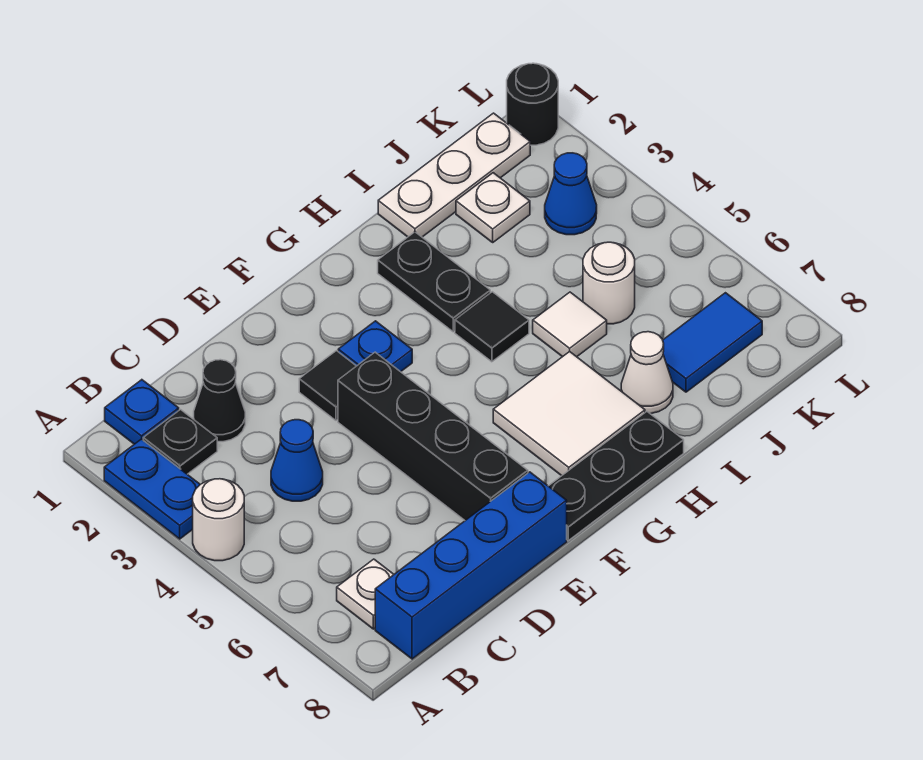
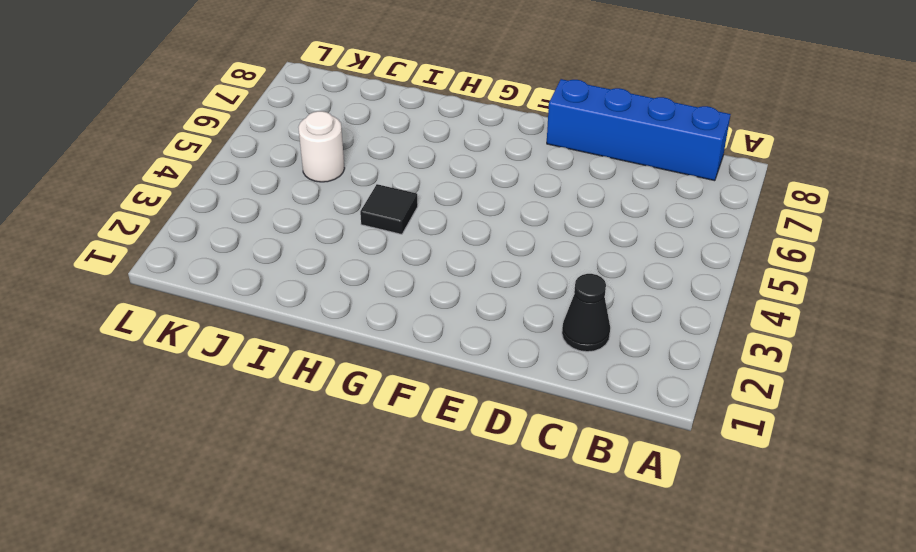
none -> blue plate A2:A3 level 1
none -> white round brick A4 level 1
none -> blue plate B1 level 1

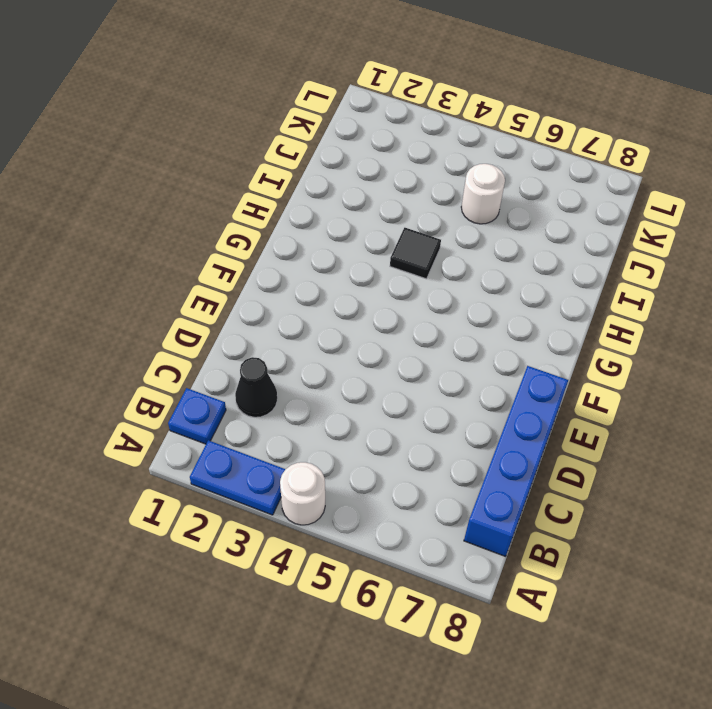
none -> black plate B2 level 1
none -> white plate B7 level 1
none -> blue cone C4 level 1

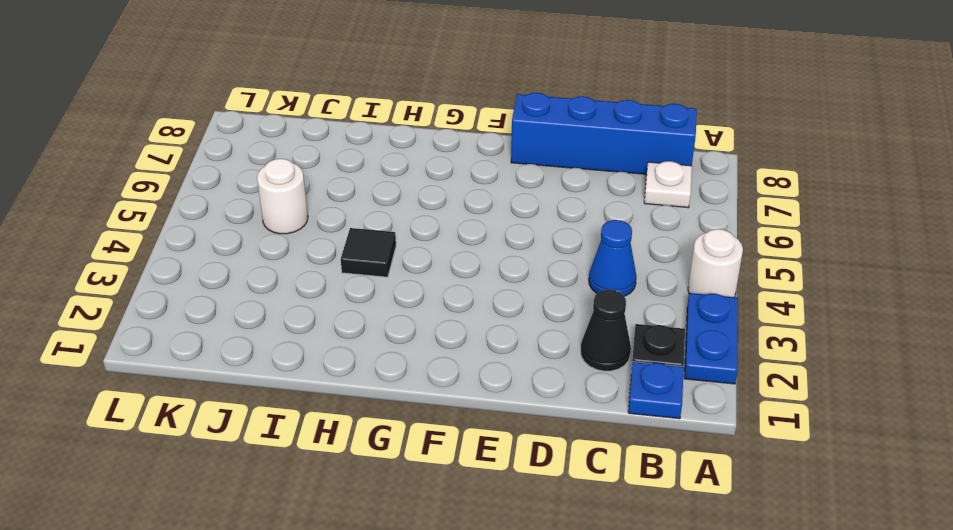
none -> black tile E3 level 1
none -> black brick E4:E7 level 1
none -> blue plate F3 level 1

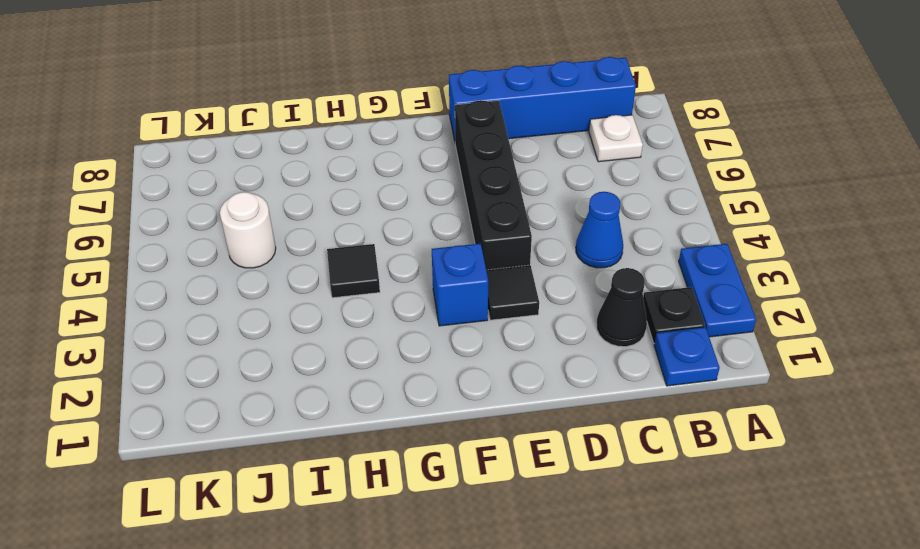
blue brick F3 level 1 -> blue plate F3 level 1
none -> white round brick A4 level 1
none -> black plate F8:H8 level 1
none -> white tile G6:H7 level 1

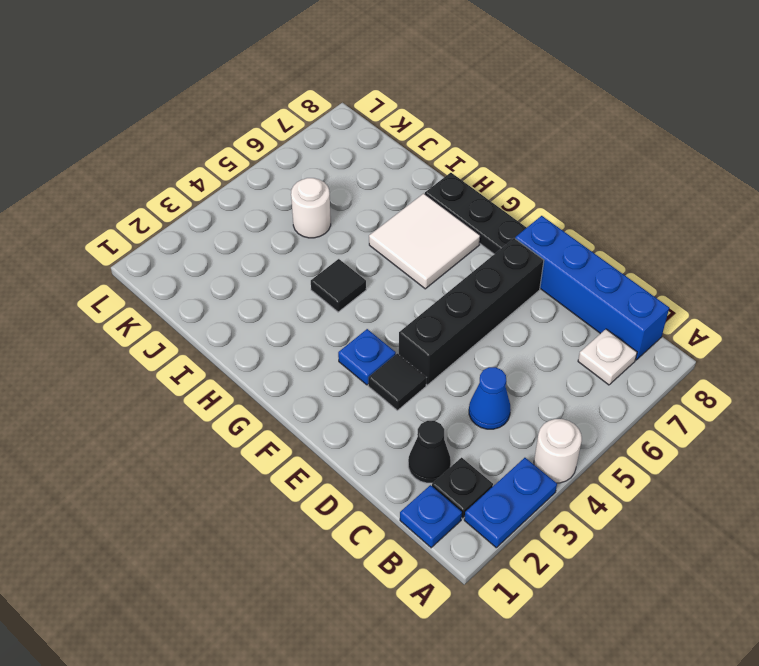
none -> black plate H2:H3 level 1
none -> white plate I1:K1 level 1
none -> white tile I5 level 1

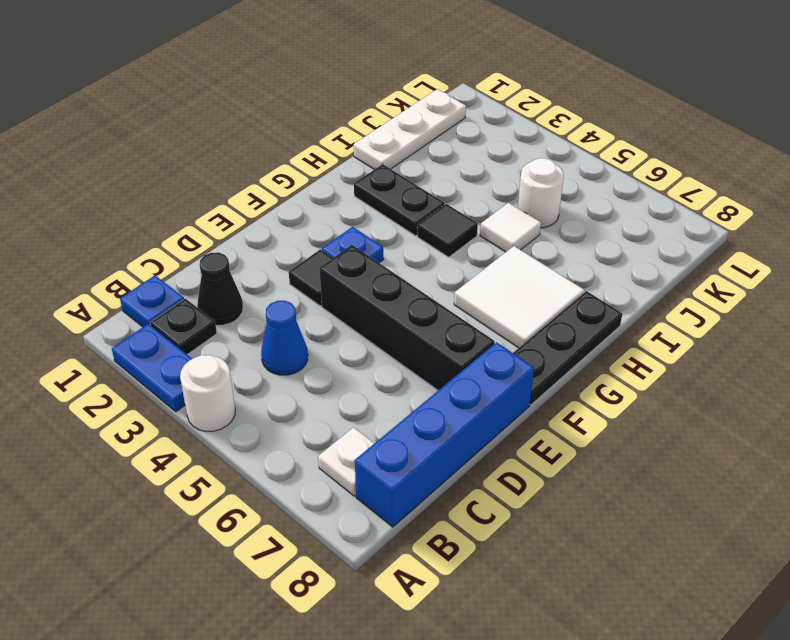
none -> white cone I7 level 1
none -> white plate J2 level 1
none -> blue tile J7:K7 level 1

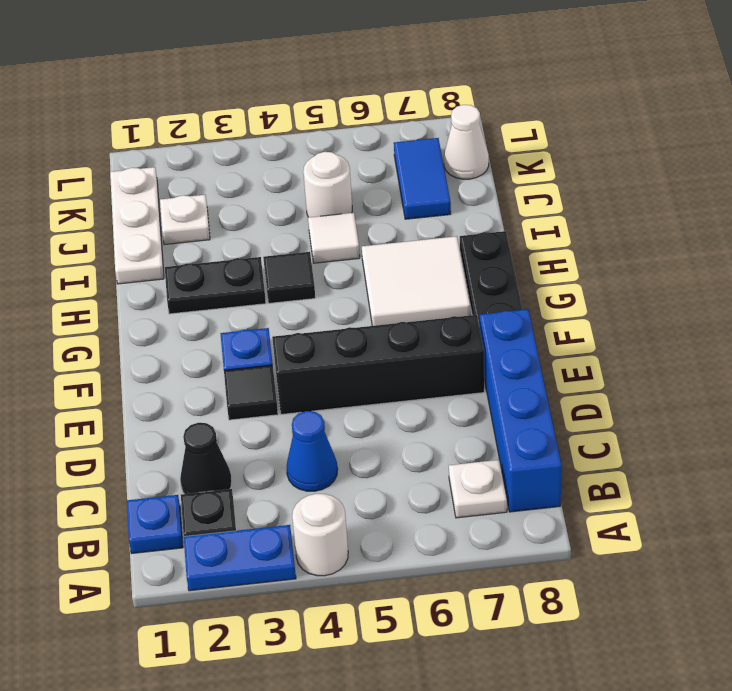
white cone K8 level 1 -> white cone I7 level 1
none -> blue cone K3 level 1
none -> black round brick L1 level 1

